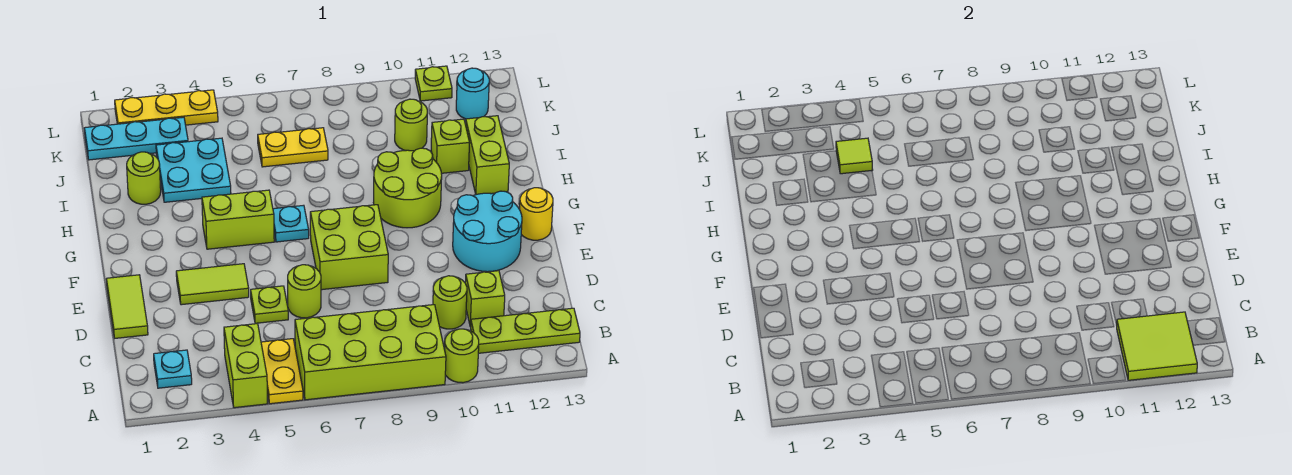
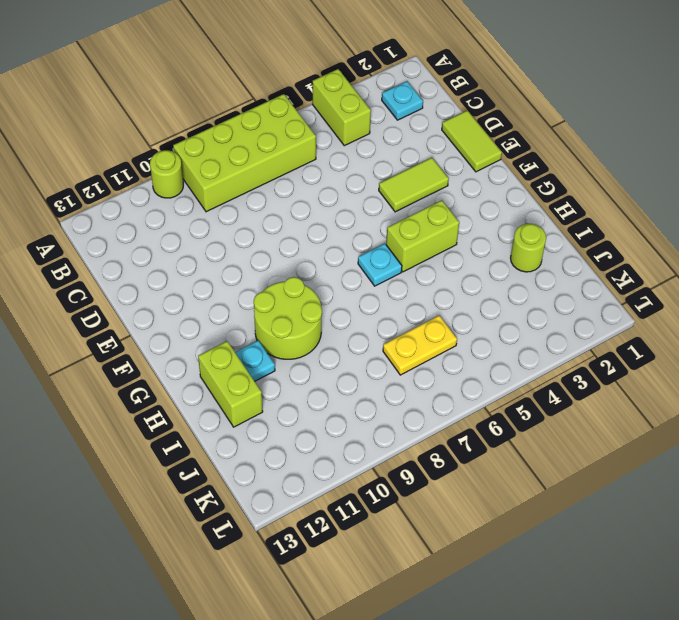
cyan plate H11 level 1 -> none
none -> yellow plate A5:B5 level 1
none -> lime plate B11:B13 level 1
none -> lime round brick C10 level 1
none -> lime brick C11 level 1

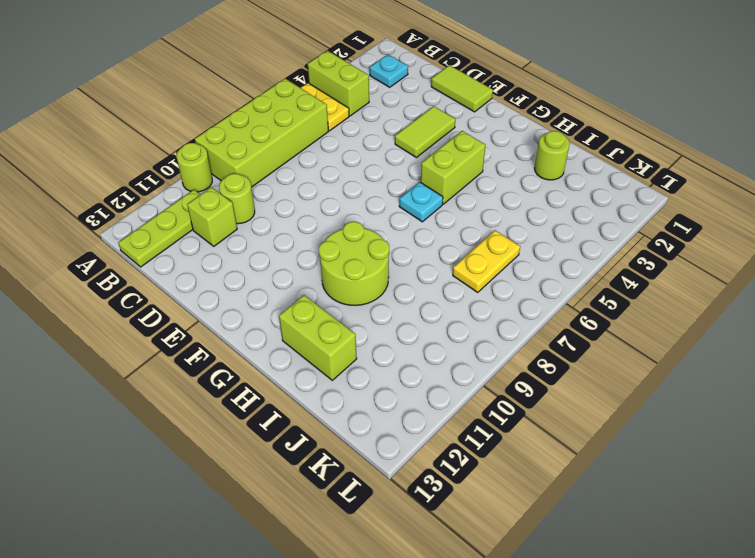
none -> lime plate D5 level 1
none -> lime round brick D6 level 1
none -> lime brick E7:F8 level 1
none -> cyan round brick E11:F12 level 1

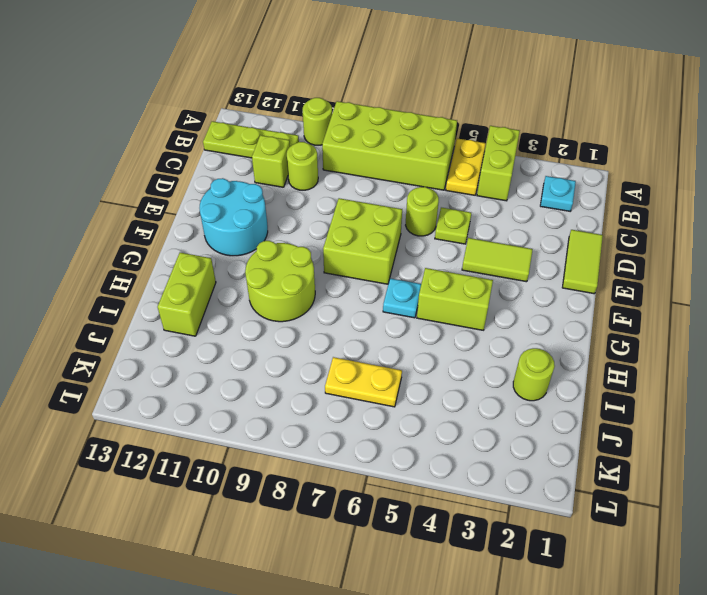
none -> yellow round brick F13 level 1
none -> cyan plate I3:J4 level 1
none -> lime brick I11 level 1
none -> lime round brick J10 level 1

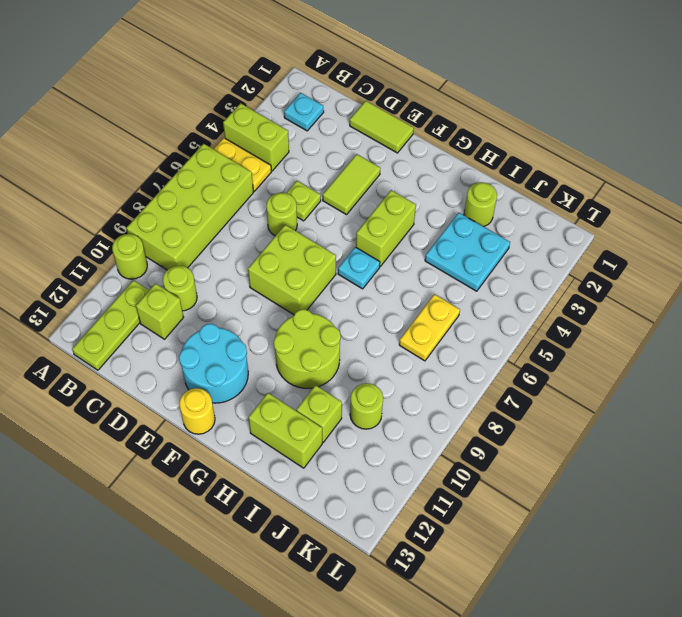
none -> cyan plate K1:K3 level 1
none -> cyan round brick K12 level 1
none -> yellow plate L2:L4 level 1
none -> lime plate L11 level 1

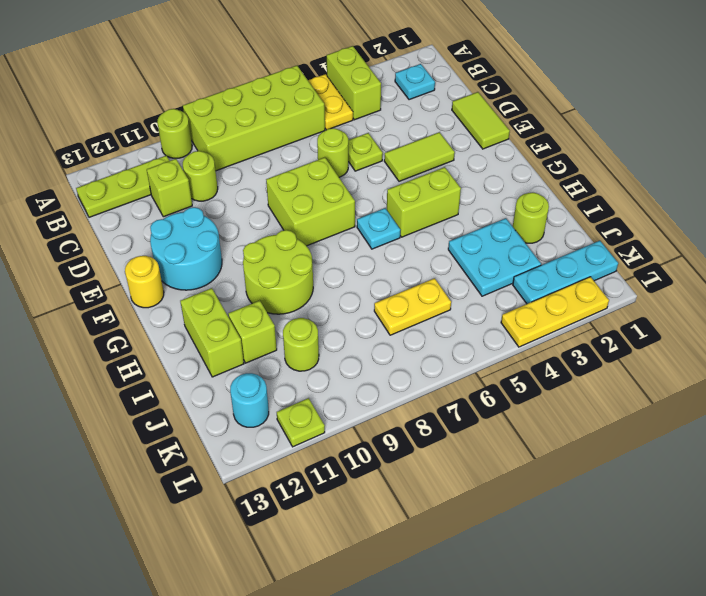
none -> lime tile A11:B12 level 2
none -> lime tile J4 level 2

